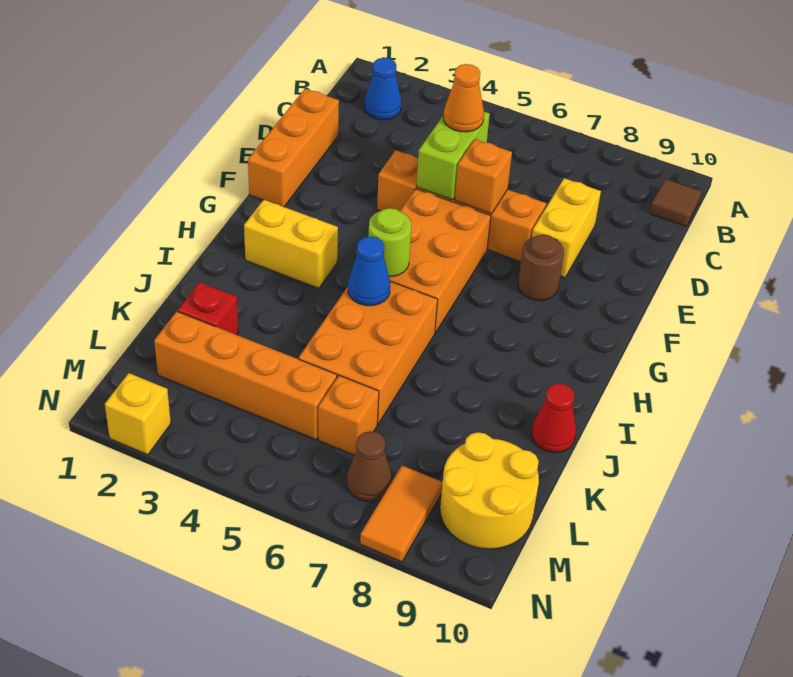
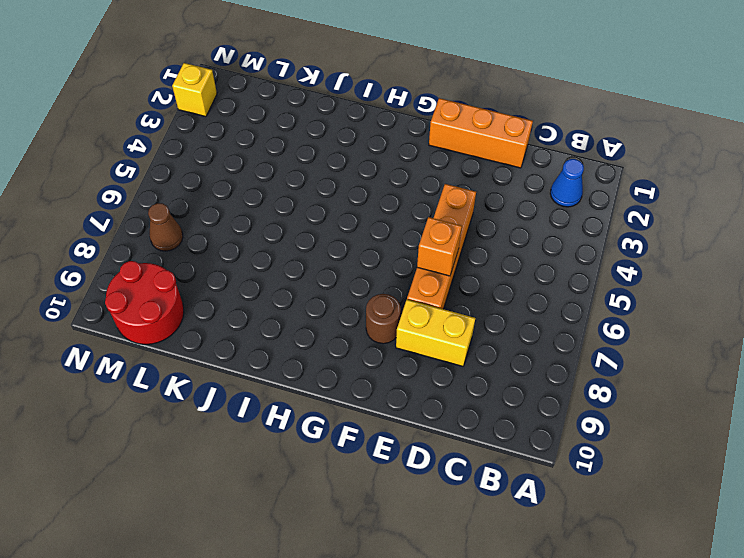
red round brick L9:M10 level 1 -> yellow round brick L9:M10 level 1
none -> brown tile B10 level 1
none -> orange brick F5:H6 level 1
none -> yellow brick H2:H3 level 1

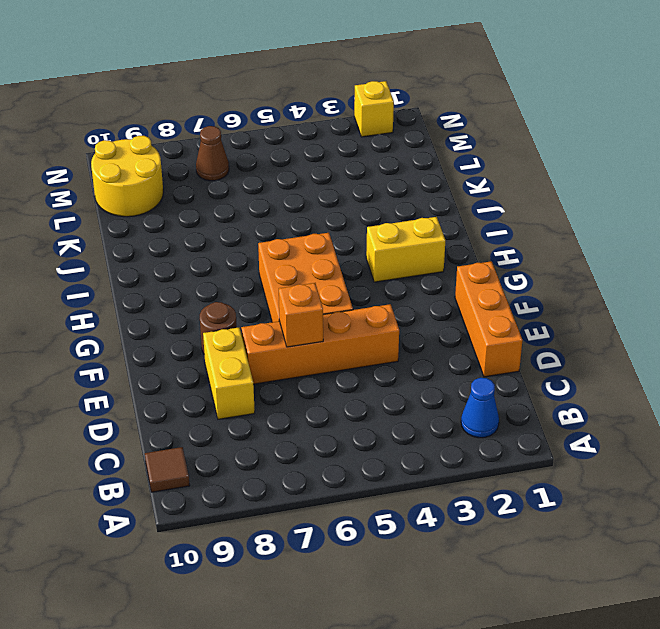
none -> orange brick I5:K6 level 1
none -> red cone J10 level 1
none -> red brick K2 level 1

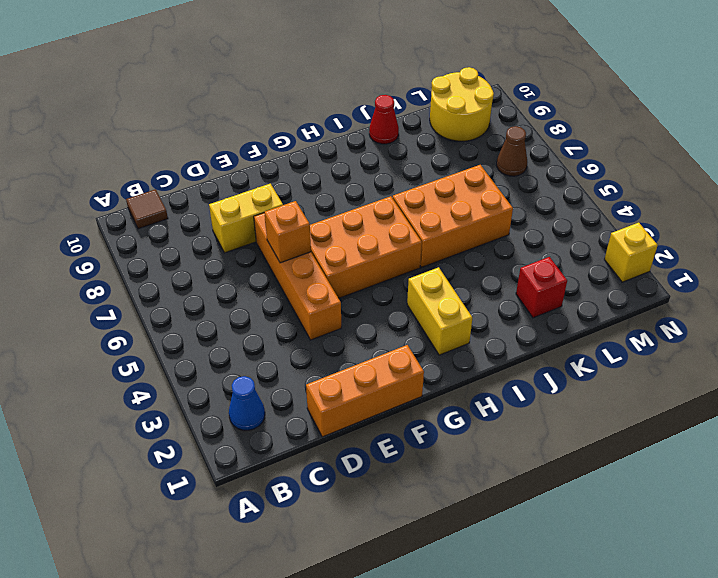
none -> brown round brick F8 level 1
none -> orange brick L2:L5 level 1
none -> orange brick L6 level 1

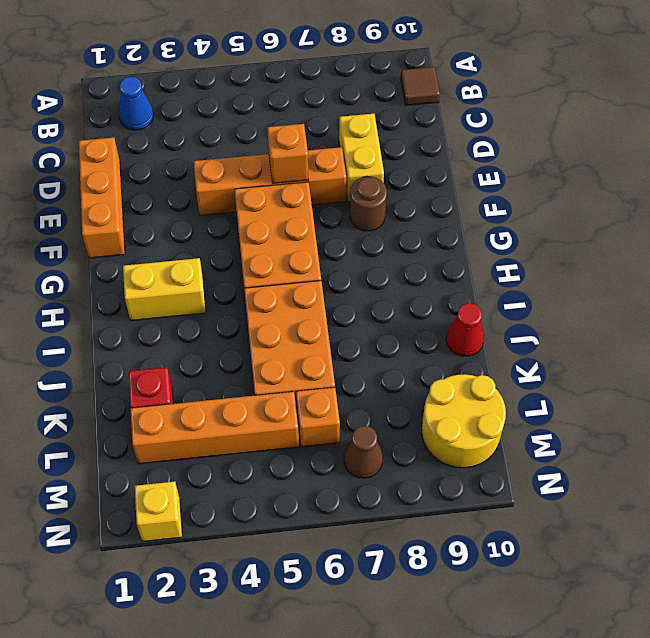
none -> orange tile M8:N8 level 1
none -> lime brick D5:E5 level 2
none -> lime round brick H5 level 2

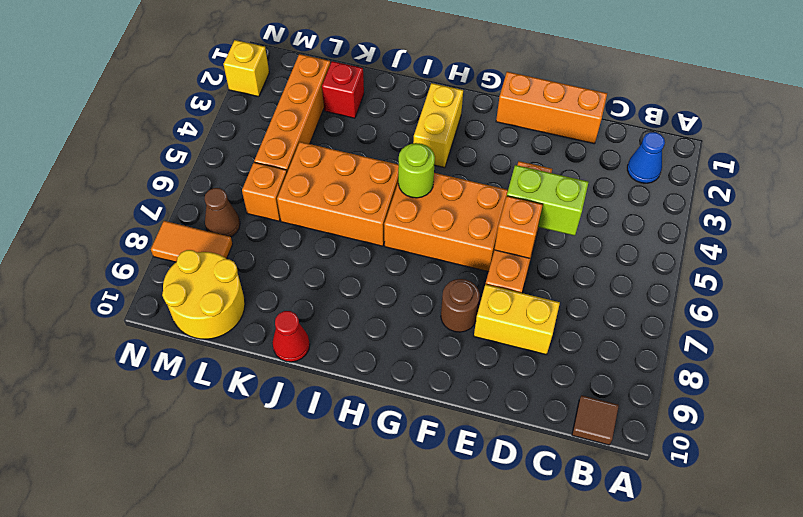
none -> blue cone I5 level 2
none -> orange cone D5 level 3

